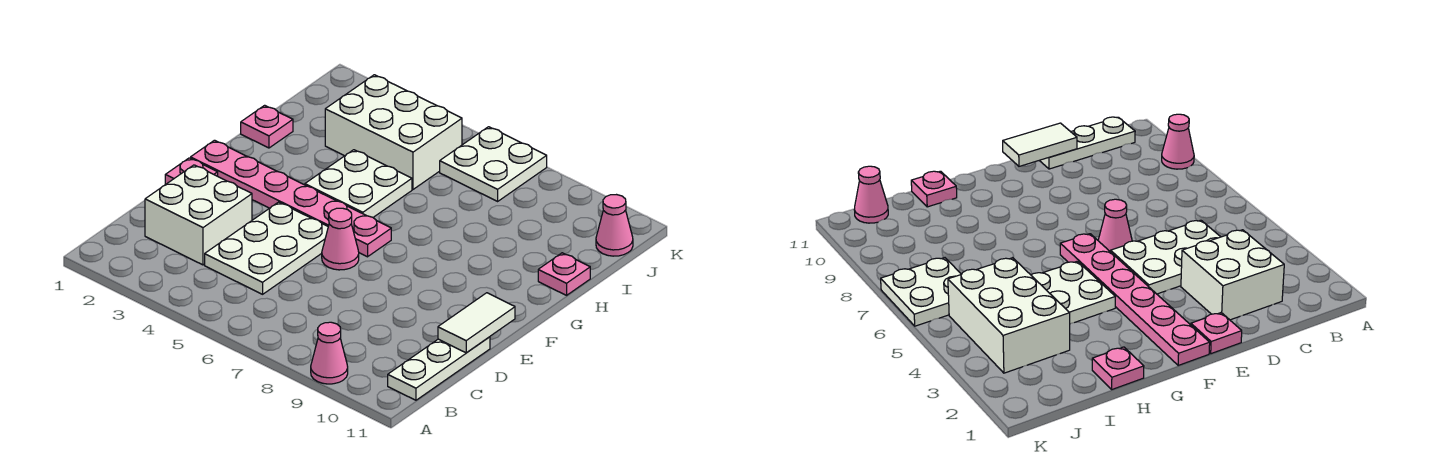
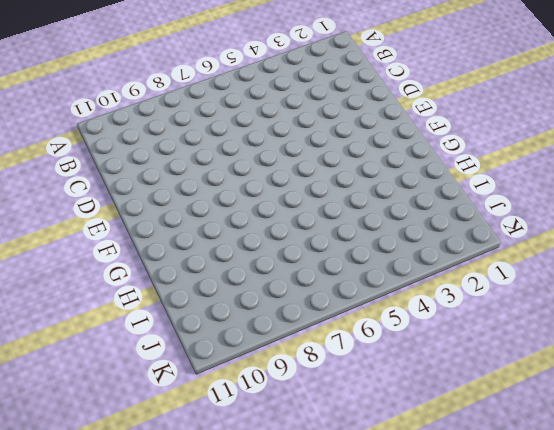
none -> pink cone A9 level 1
none -> white plate B11:D11 level 1
none -> white brick C2:D3 level 1

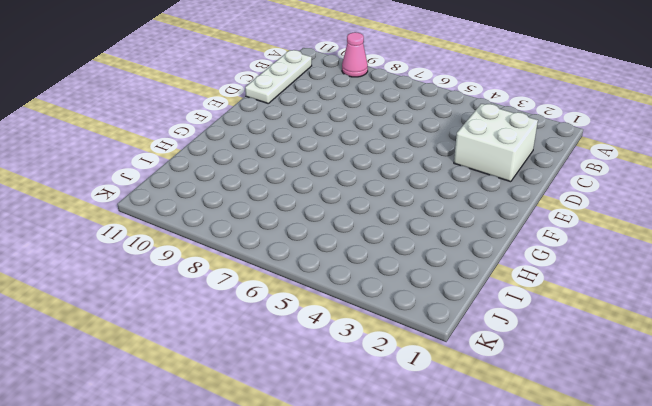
none -> white plate C4:E5 level 1
none -> pink plate E1 level 1
none -> pink cone E6 level 1

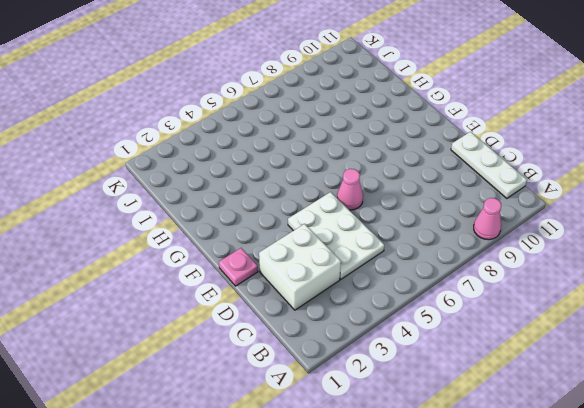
none -> pink plate F1:F6 level 1
none -> white plate G4:H5 level 1
none -> pink plate H1 level 1

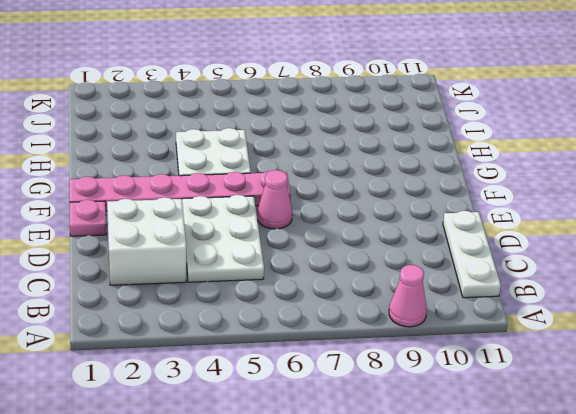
none -> pink plate H1 level 1
none -> pink plate H11 level 1
none -> white brick I3:J5 level 1

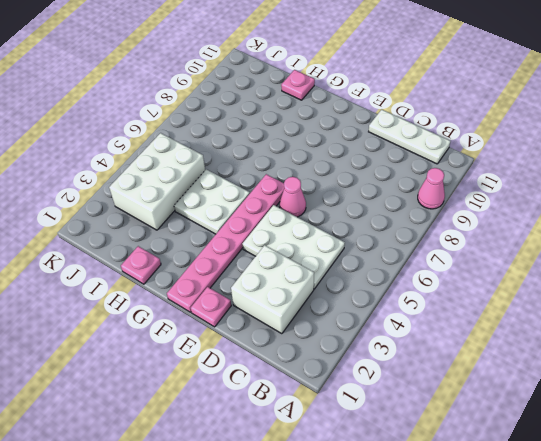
none -> white plate J6:K7 level 1
none -> pink cone J11 level 1
none -> white tile D11:E11 level 2

